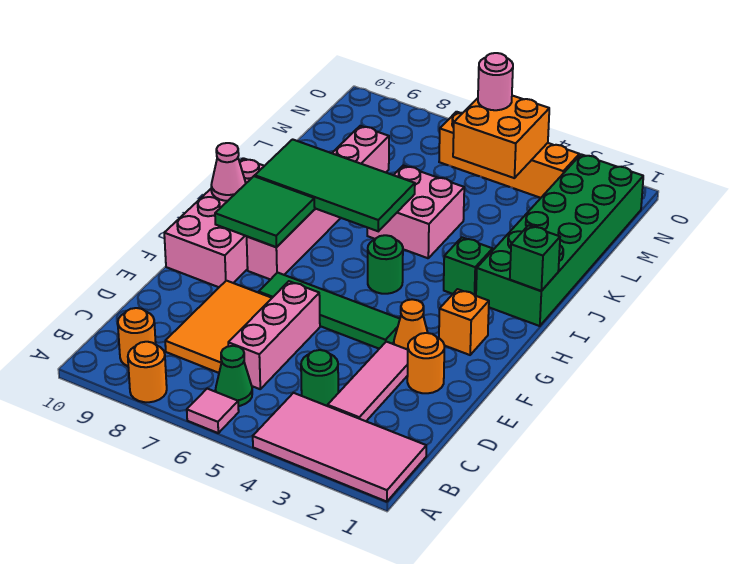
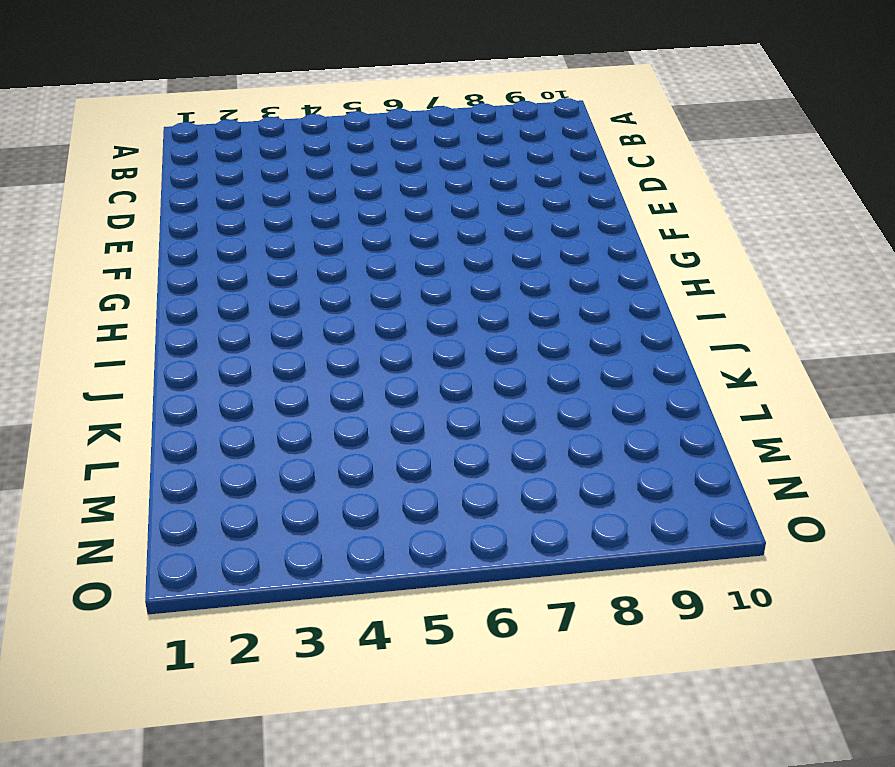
none -> pink tile A1:B4 level 1
none -> pink tile A6 level 1
none -> orange round brick A8 level 1

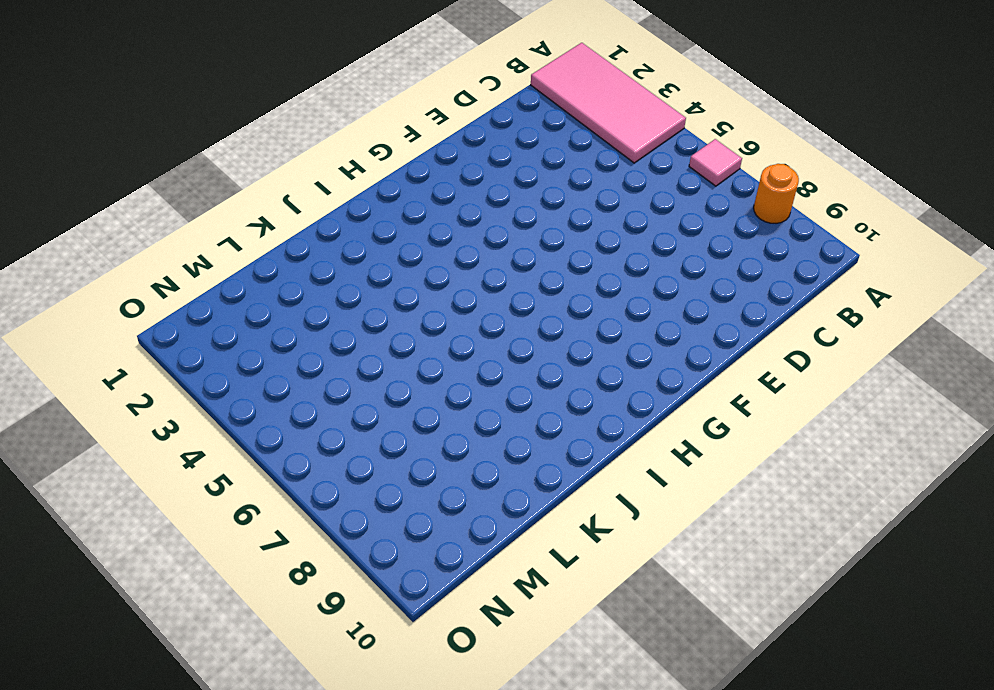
none -> green cone B6 level 1
none -> orange round brick B9 level 1
none -> pink tile C3:E3 level 1

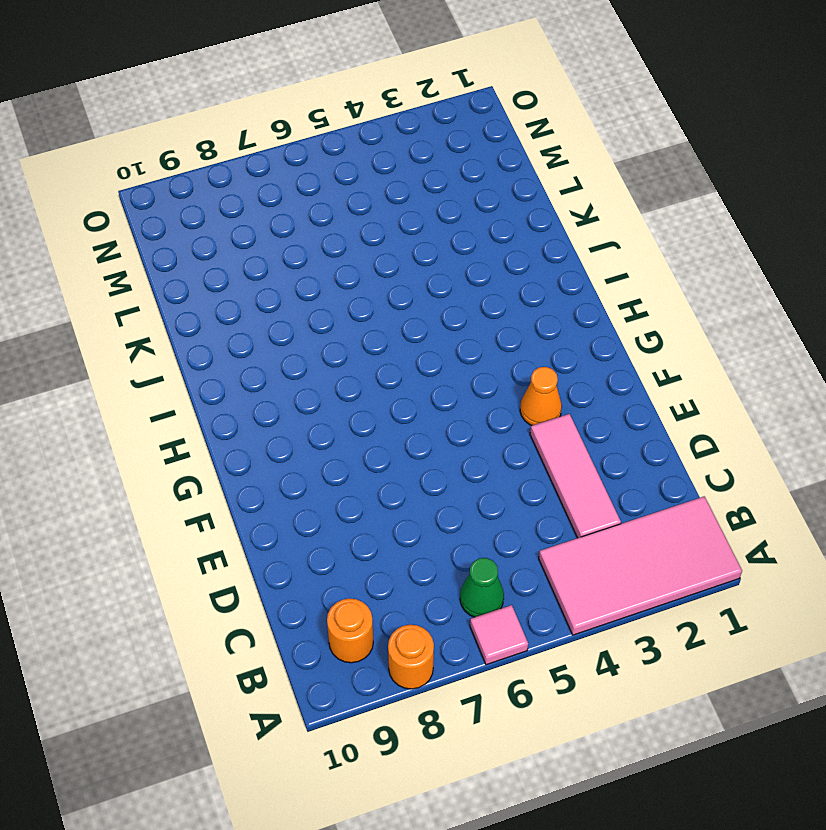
none -> green round brick C4 level 1
none -> pink brick C6:E6 level 1
none -> orange tile C7:E8 level 1

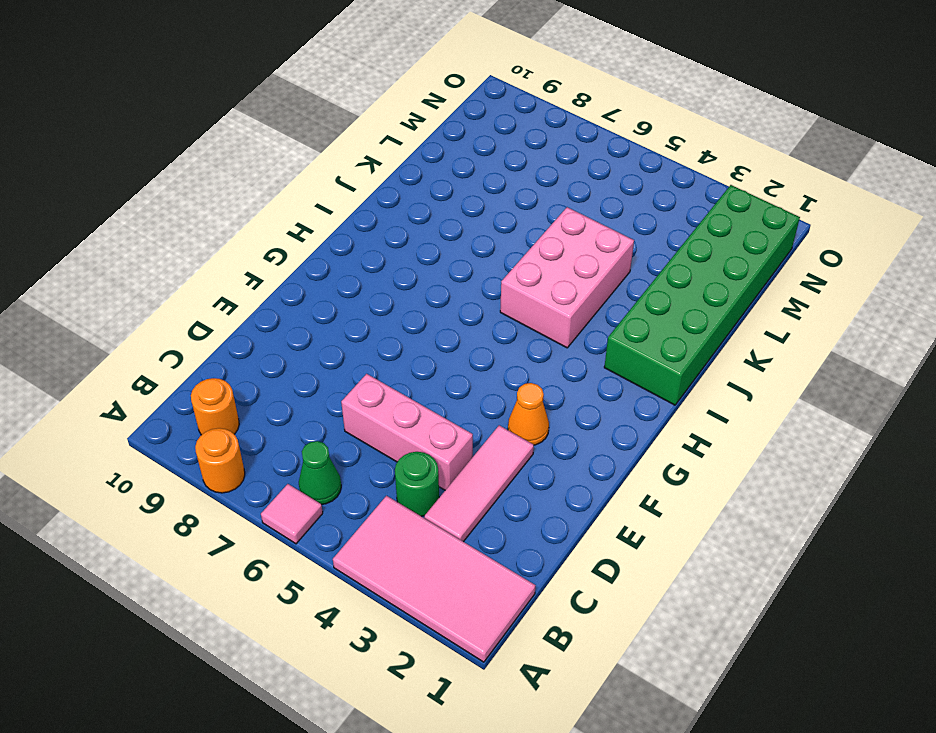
pink brick D4:D6 level 1 -> pink brick C6:E6 level 1
pink brick I4:K5 level 1 -> pink brick J5:K6 level 1
none -> orange tile C7:E8 level 1
none -> orange round brick E2 level 1
none -> green tile F4:F7 level 1

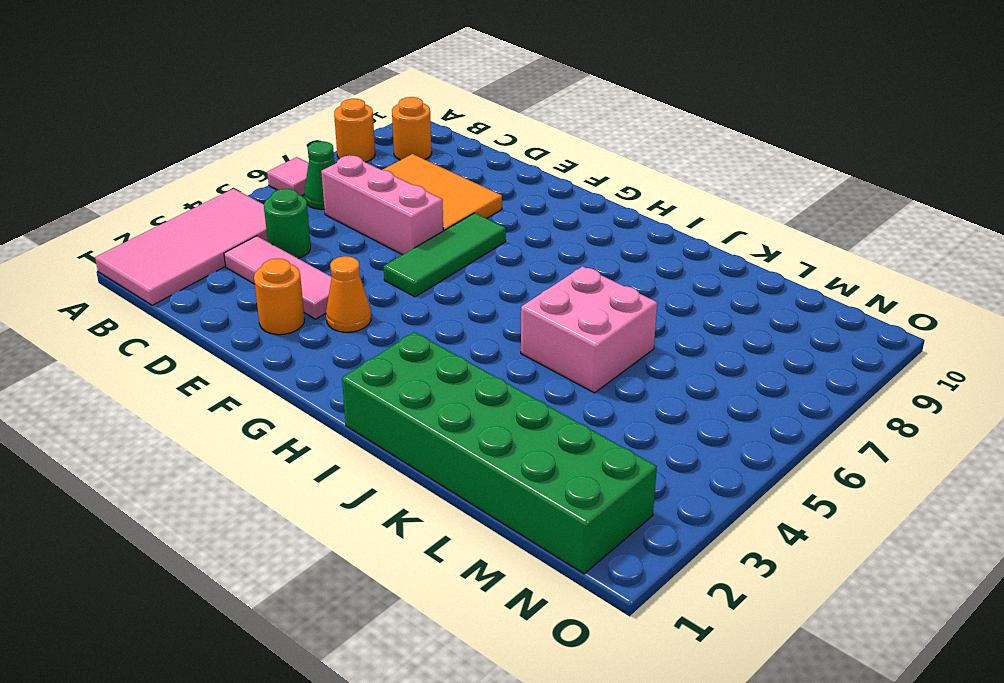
green tile F5:F7 level 1 -> green tile F4:F7 level 1
none -> pink brick F9:I10 level 1
none -> orange brick G2 level 1
none -> pink brick G8:L8 level 1

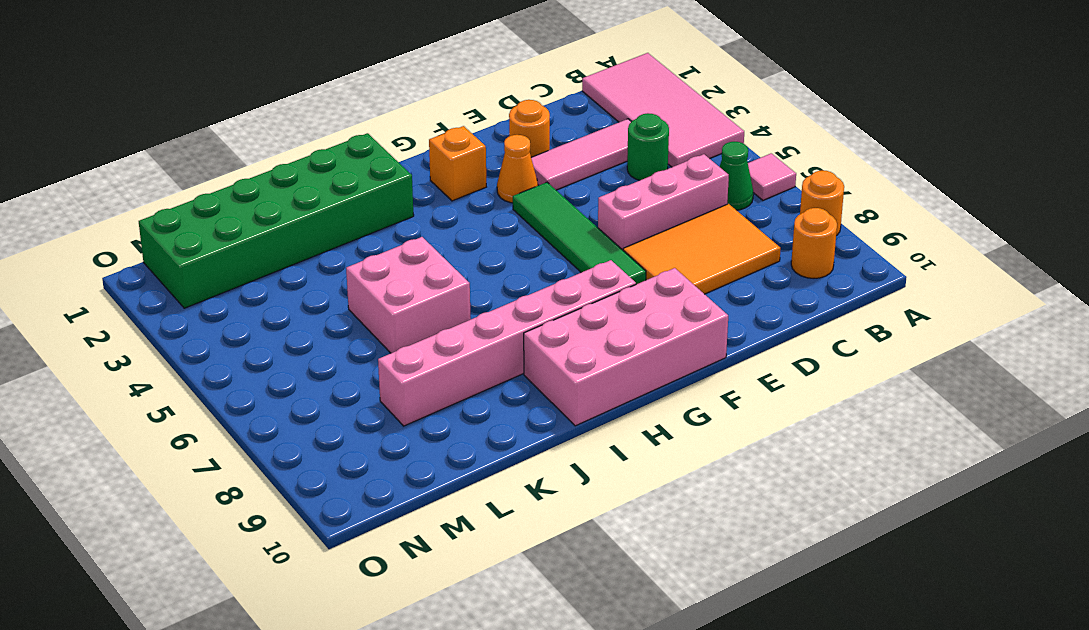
none -> green round brick H5 level 1
none -> green brick I3 level 1
none -> orange brick N3:N6 level 1

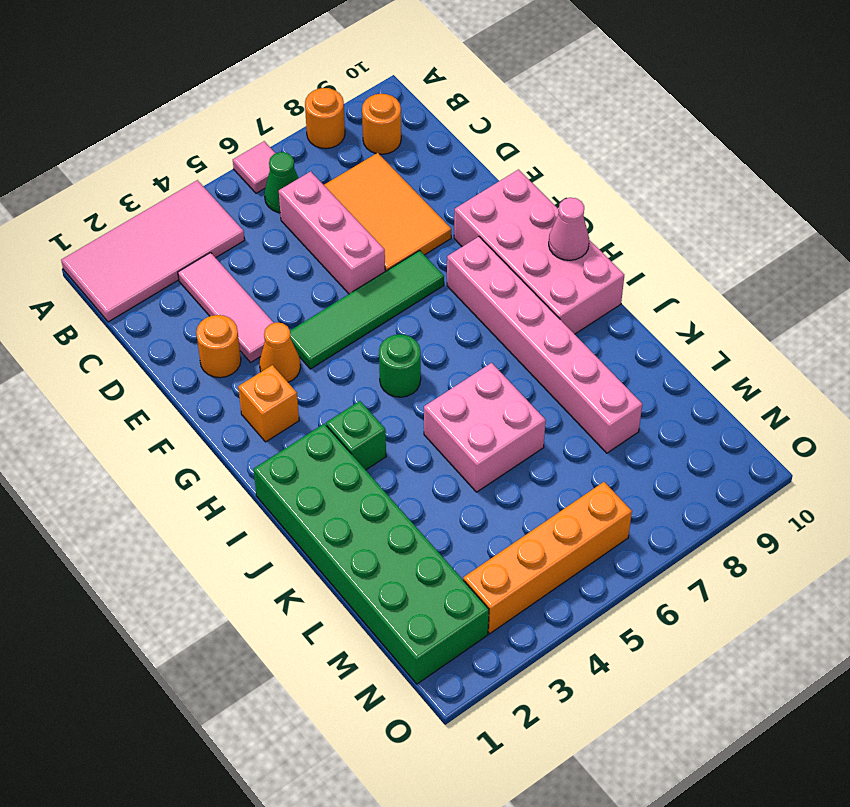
none -> green round brick C4 level 1
none -> green tile G8:H9 level 2
none -> green brick I1 level 2

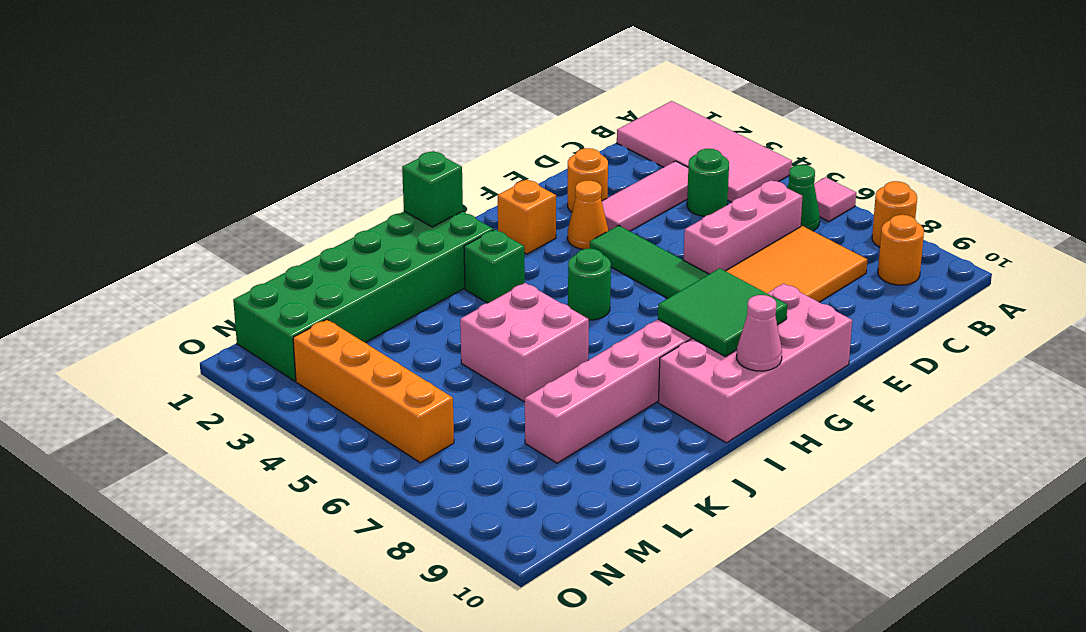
none -> green tile I6:J9 level 2
none -> orange brick M4:N5 level 2
none -> pink round brick N5 level 3

